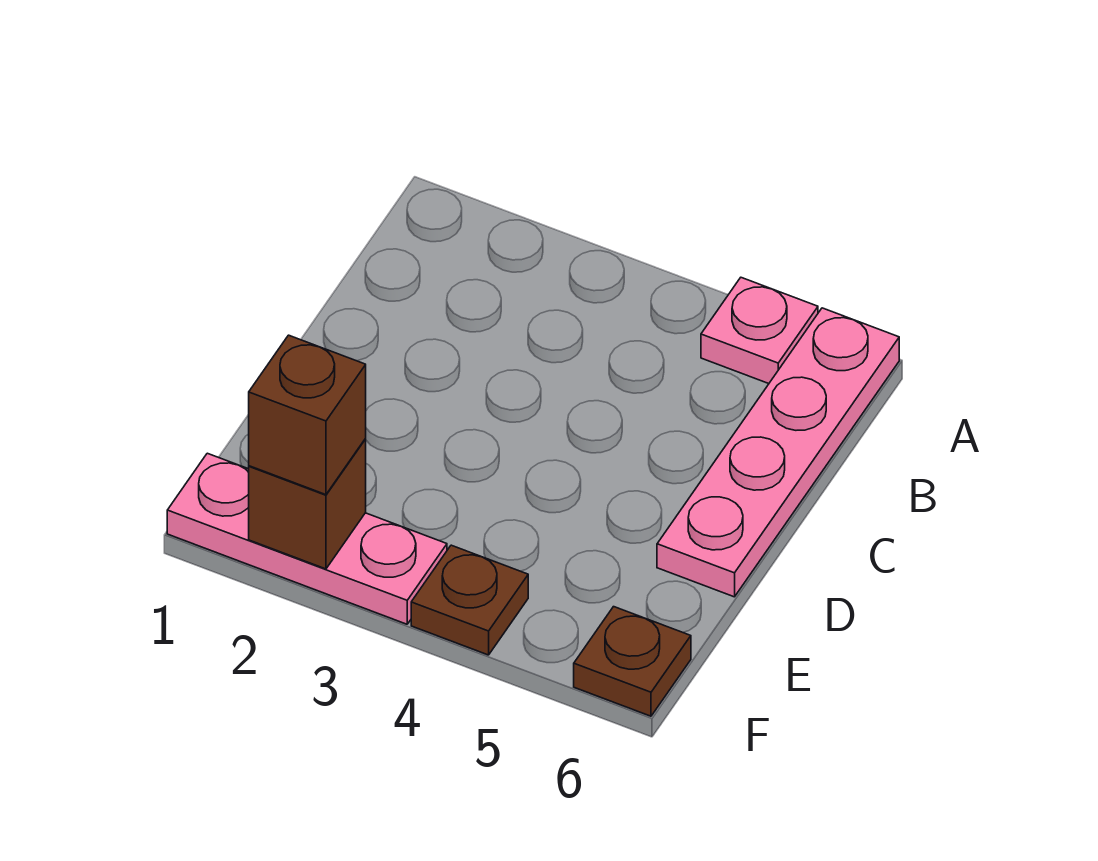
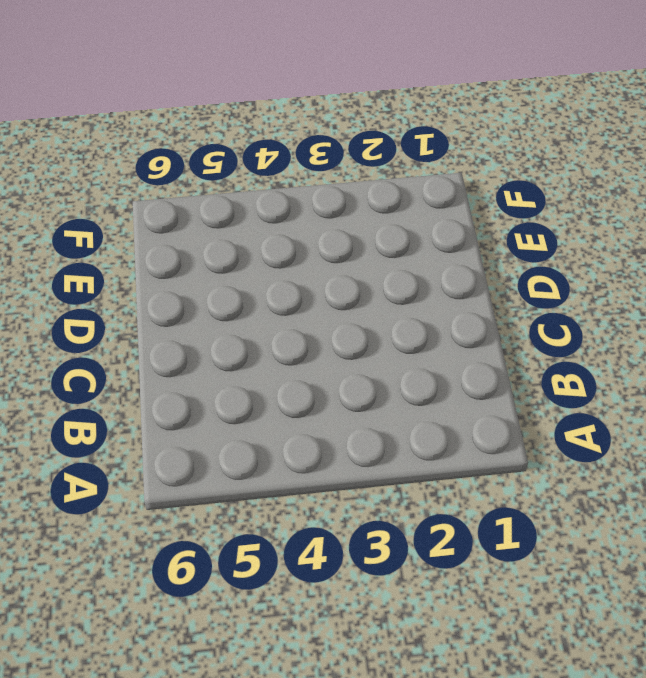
none -> pink plate A5 level 1
none -> pink plate A6:D6 level 1

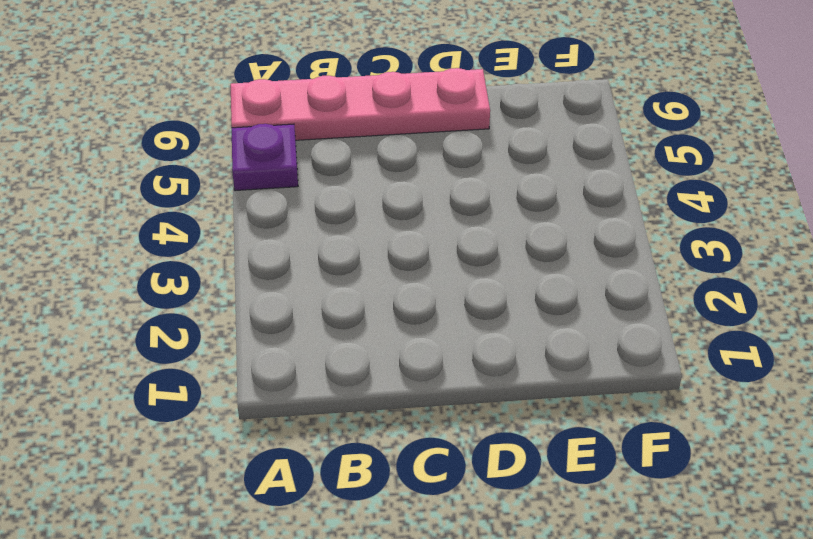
purple plate A5 level 1 -> pink plate A5 level 1
none -> pink plate F1:F3 level 1
none -> brown plate F4 level 1

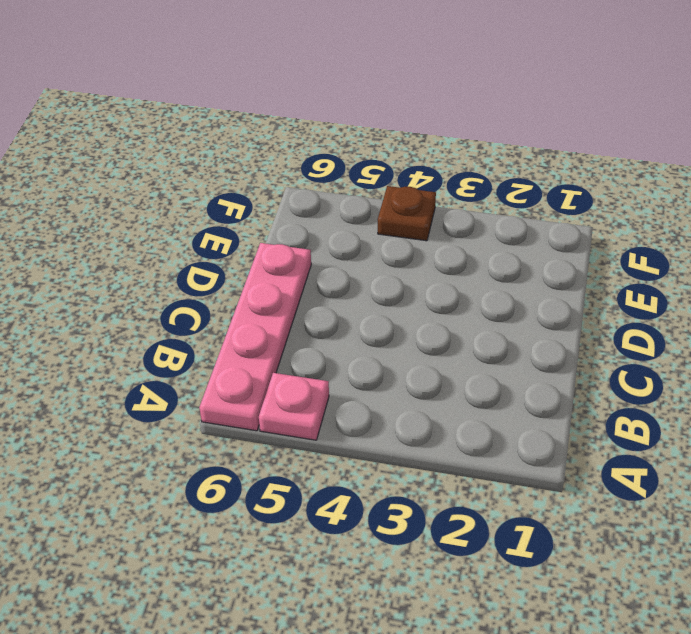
none -> pink plate F1:F3 level 1
none -> brown plate F6 level 1

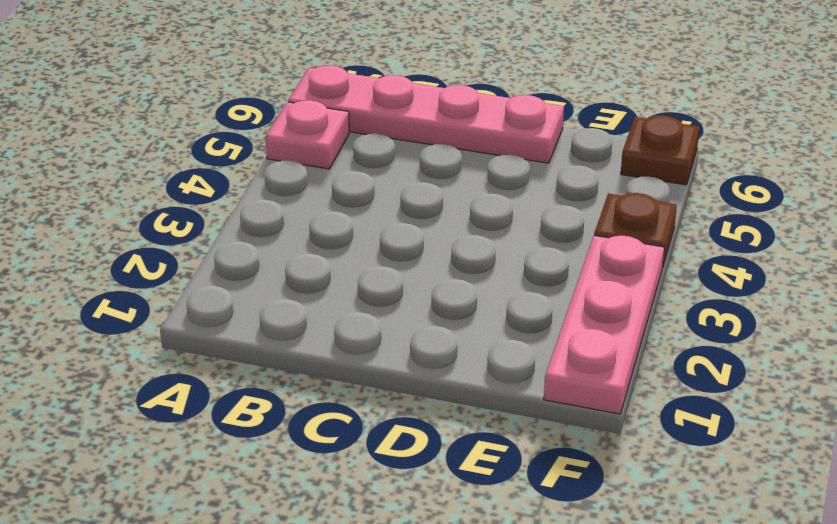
none -> brown brick F2 level 2
none -> brown brick F2 level 3

